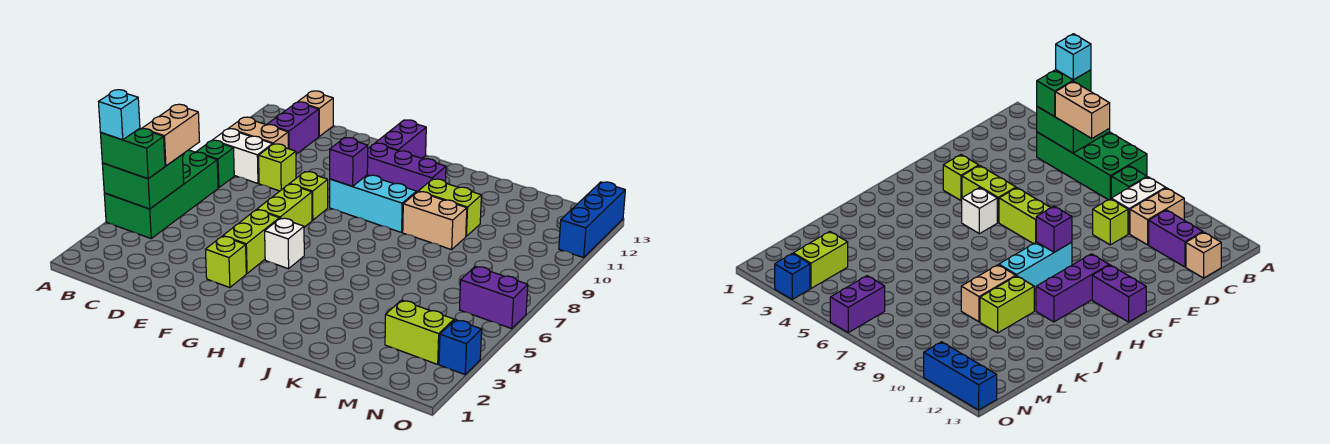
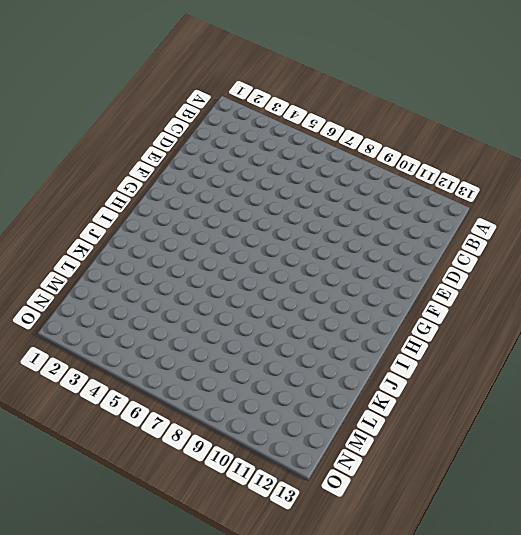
none -> green brick A4:B7 level 1
none -> green brick B8 level 1
none -> white brick B9:C9 level 1

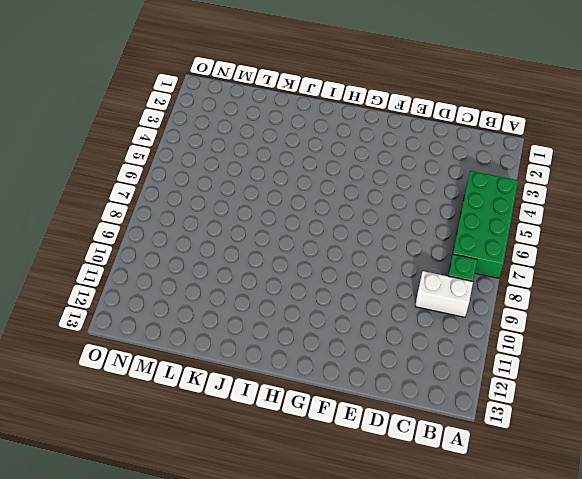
none -> tan brick B10:C10 level 1
none -> purple brick C11:C12 level 1
none -> tan brick C13 level 1

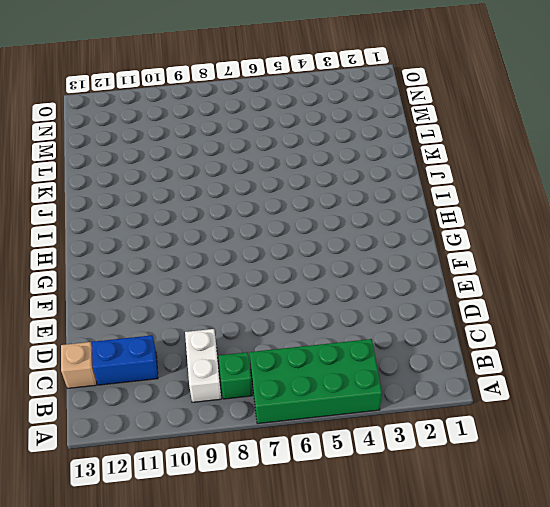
blue brick C11:C12 level 1 -> purple brick C11:C12 level 1
none -> tan brick B10:C10 level 1
none -> lime brick D9 level 1
none -> lime brick F3 level 1

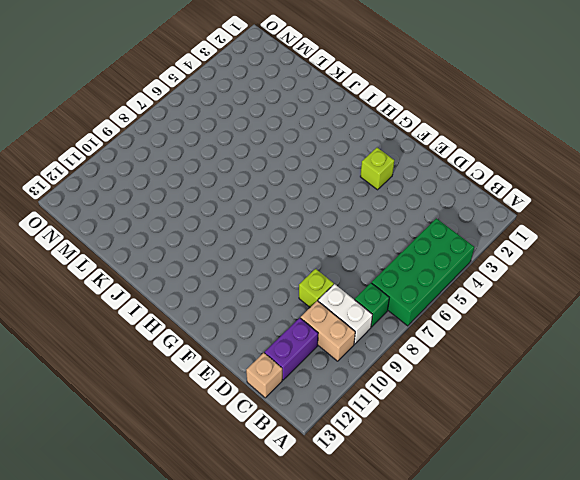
none -> lime brick F4:F5 level 1
none -> lime brick F6:F7 level 1
none -> lime brick F8 level 1

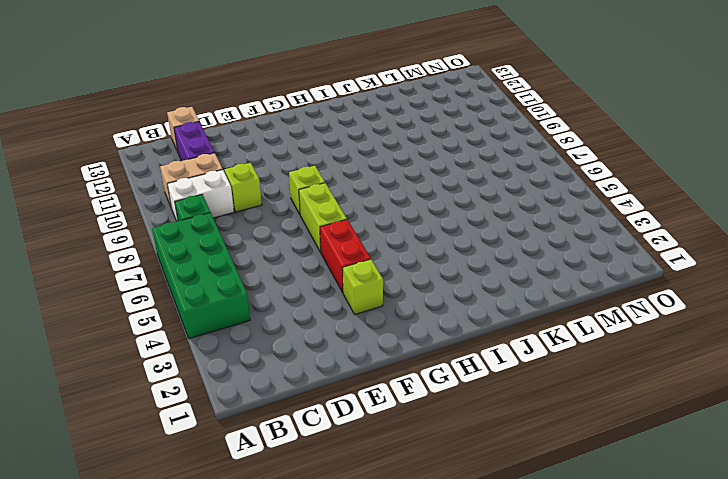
red brick F4:F5 level 1 -> lime brick F4:F5 level 1
none -> white brick G5 level 1
none -> cyan brick G9:I9 level 1
none -> purple brick G11:I11 level 1

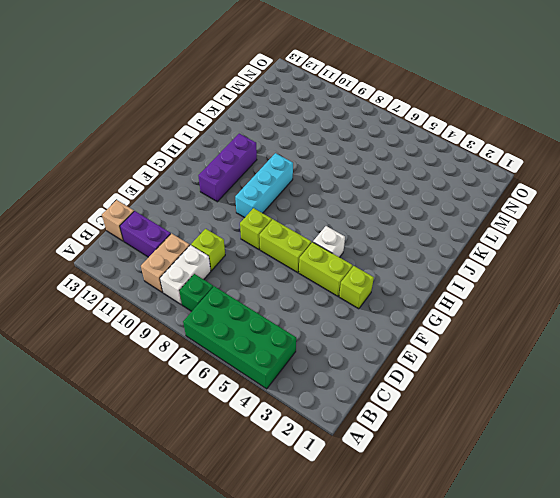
none -> purple brick G12:G13 level 1
none -> tan brick J9:K9 level 1
none -> lime brick J10:K10 level 1

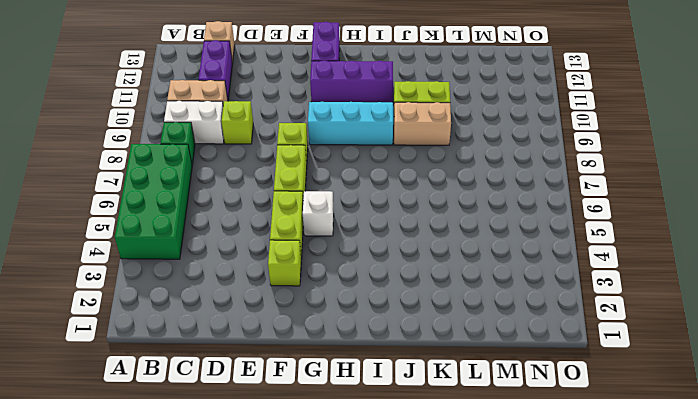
none -> lime brick M3:N3 level 1
none -> purple brick N6:O6 level 1
none -> blue brick O3 level 1

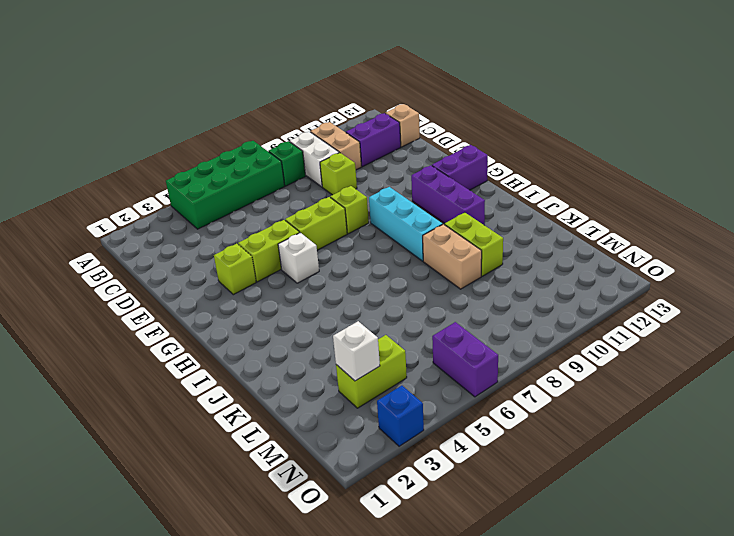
lime brick M3:M4 level 1 -> lime brick M3:N3 level 1
white brick M3 level 2 -> none
none -> blue brick O11:O13 level 1
none -> green brick A4:B5 level 2
none -> purple brick G9 level 2

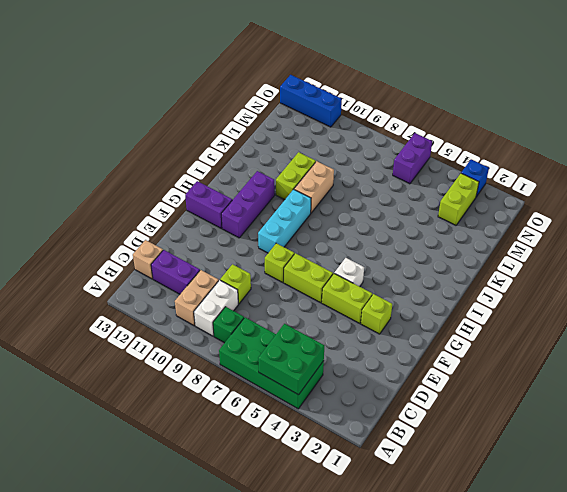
none -> purple brick G9 level 2
none -> green brick A4:B4 level 3
none -> tan brick B5:B6 level 3

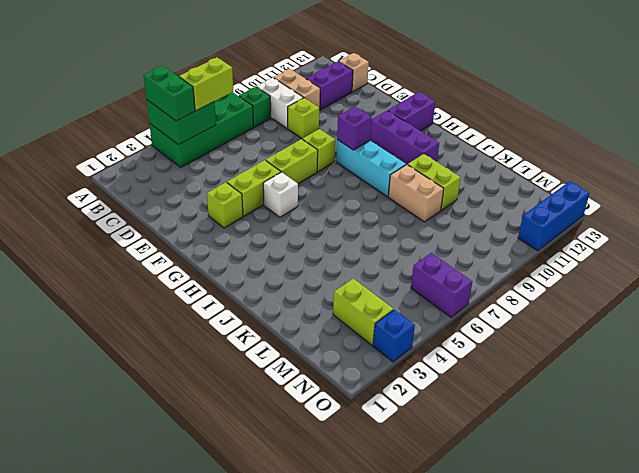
lime brick B5:B6 level 3 -> tan brick B5:B6 level 3
none -> cyan brick A4 level 4

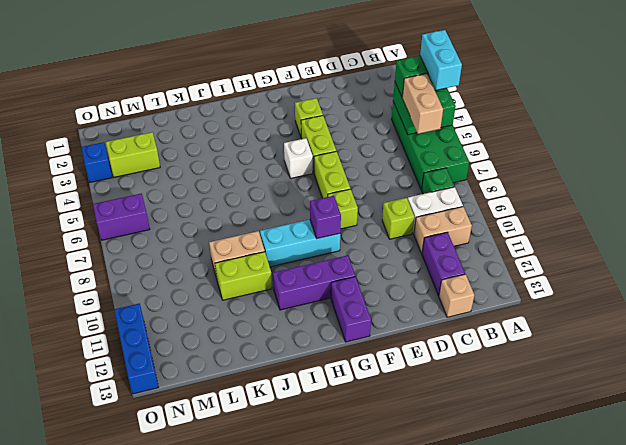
cyan brick A4:A5 level 4 -> cyan brick A4 level 4

